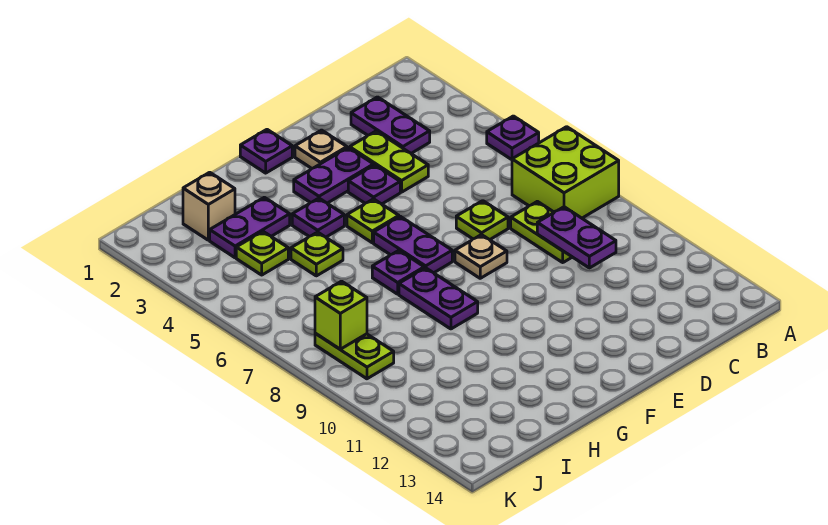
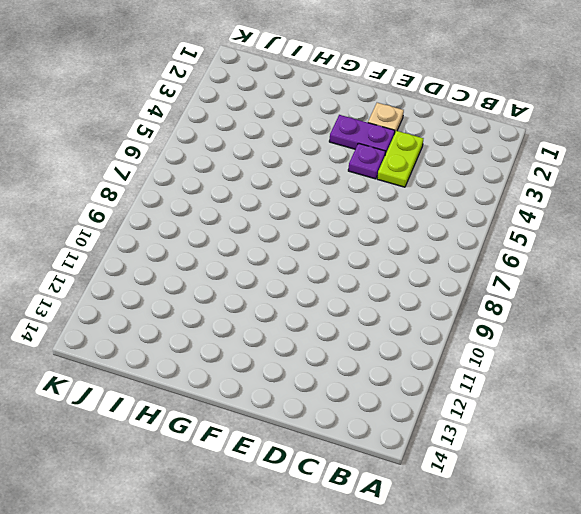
none -> purple plate A5 level 1
none -> lime brick A7:B8 level 1
none -> purple plate C2:C3 level 1

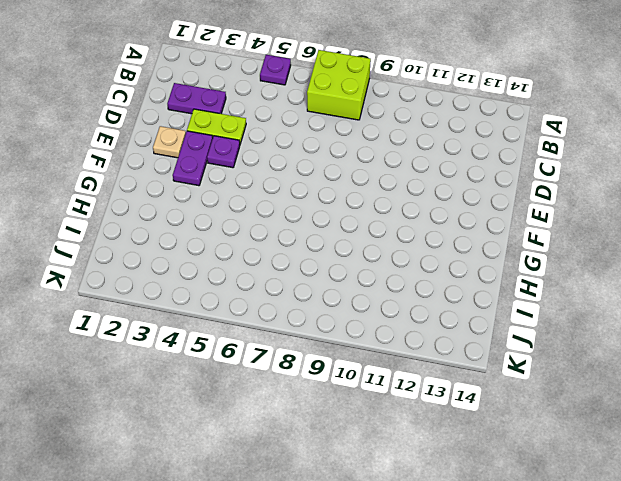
none -> lime plate C8:C9 level 1
none -> lime plate D7 level 1
none -> tan plate E8 level 1

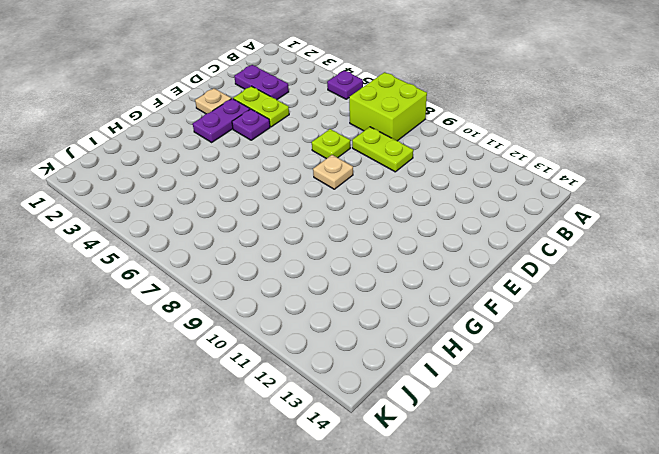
none -> purple plate F1 level 1
none -> lime plate F5 level 1
none -> purple plate F6:F7 level 1

